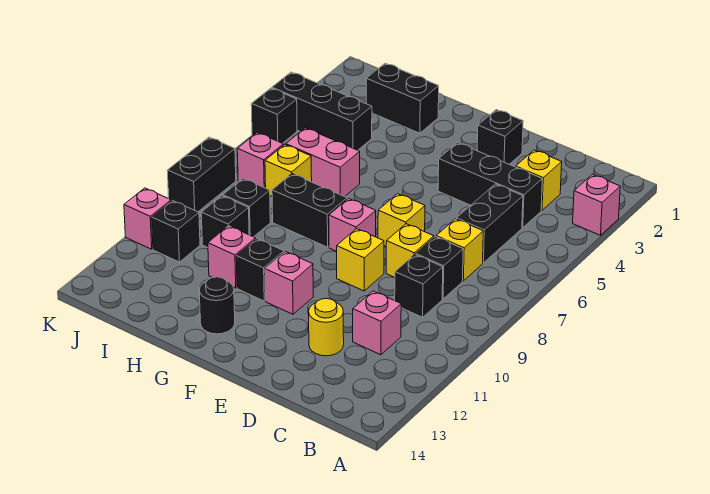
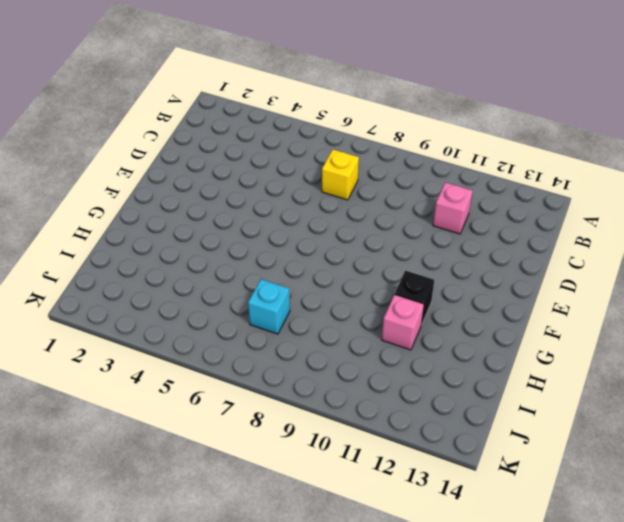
cyan brick I7 level 1 -> yellow brick I7 level 1
none -> pink brick A3 level 1
none -> yellow brick C3 level 1
none -> black brick C4:E4 level 1
none -> black brick C5:C6 level 1

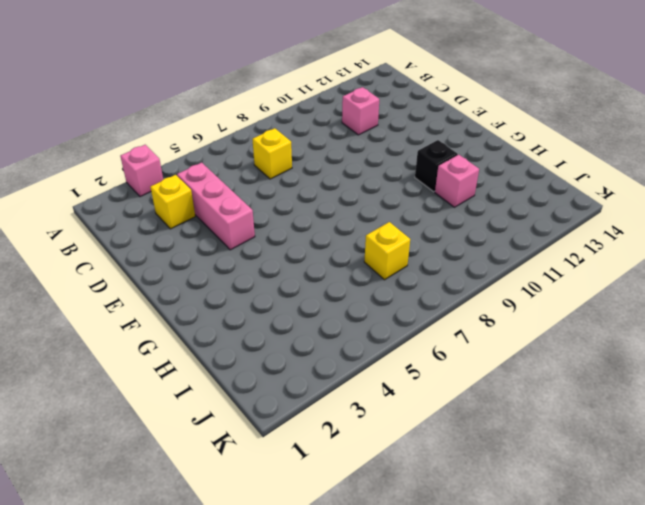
pink brick C4:E4 level 1 -> black brick C4:E4 level 1
none -> black brick C5:C6 level 1
none -> black brick C8 level 1
none -> black brick C9 level 1
none -> yellow brick D8 level 1

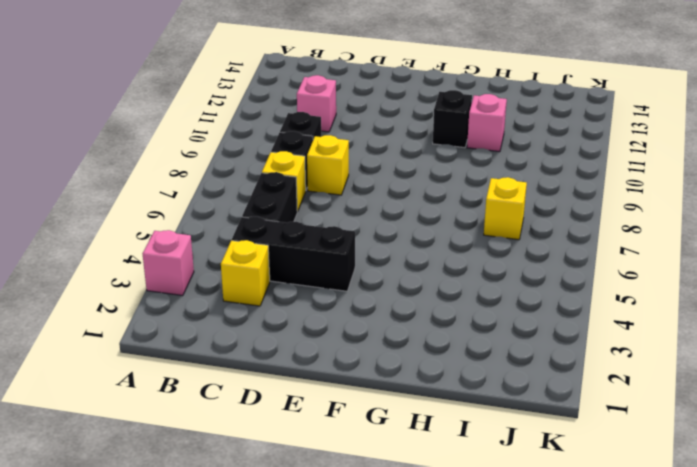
none -> yellow round brick D12 level 1
none -> black brick E2 level 1
none -> yellow brick E7 level 1
none -> yellow brick E9 level 1

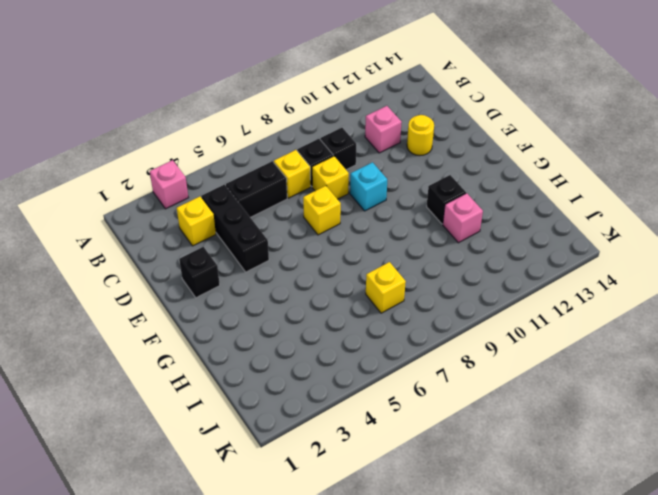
cyan brick E9 level 1 -> yellow brick E9 level 1
none -> pink brick F8 level 1
none -> pink brick F11 level 1
none -> black brick G8:H8 level 1
none -> black round brick G13 level 1

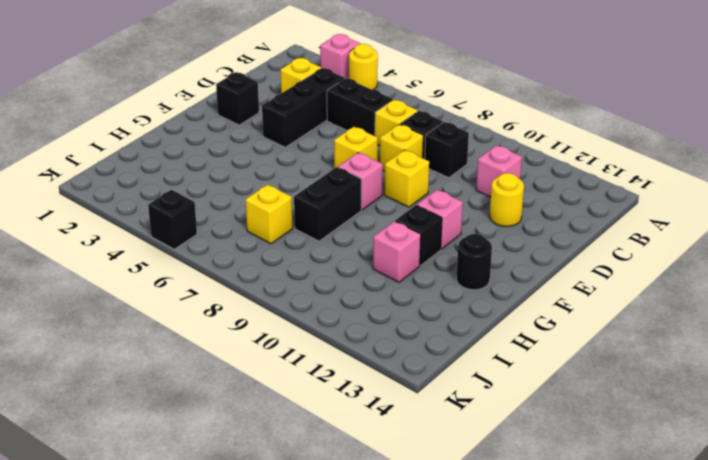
yellow round brick A4 level 1 -> none
none -> black brick H2:I2 level 1
none -> pink brick H6:I6 level 1
none -> black brick I4:K4 level 1
none -> black brick I9 level 1

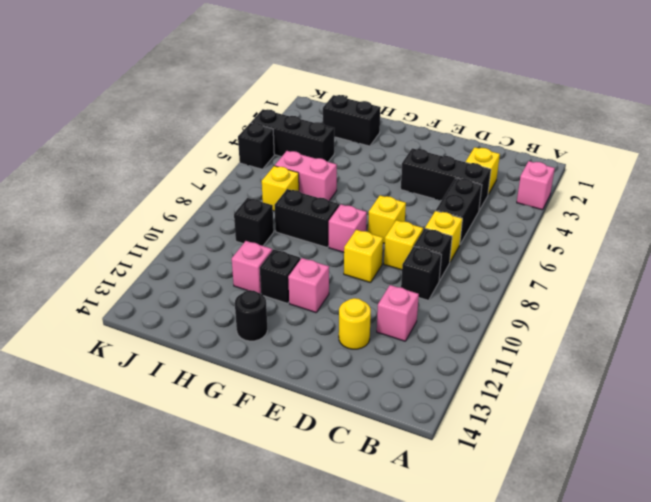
none -> black brick E2 level 1
none -> black brick I10 level 1
none -> pink brick J7 level 1
none -> black brick J11 level 1

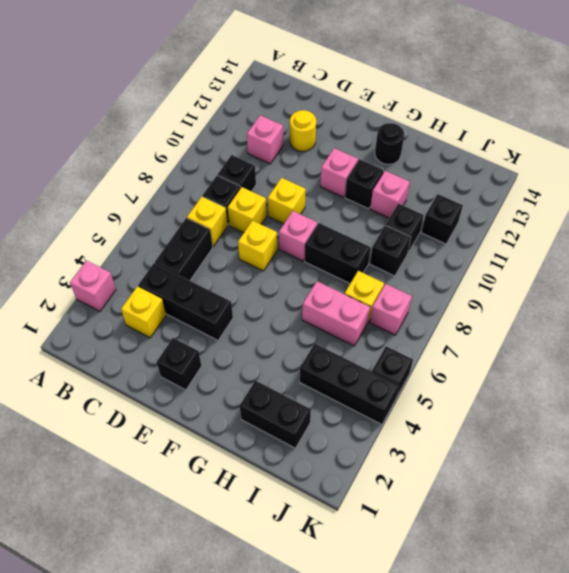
none -> black brick K8:K9 level 1
none -> pink brick K11 level 1

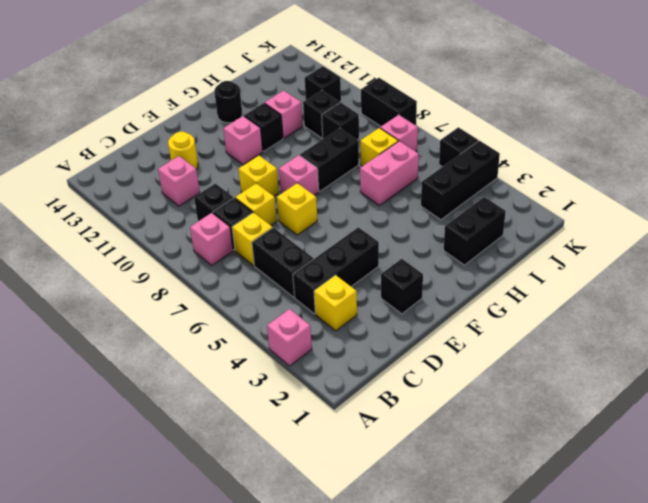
pink brick B8 level 1 -> pink brick K11 level 1

